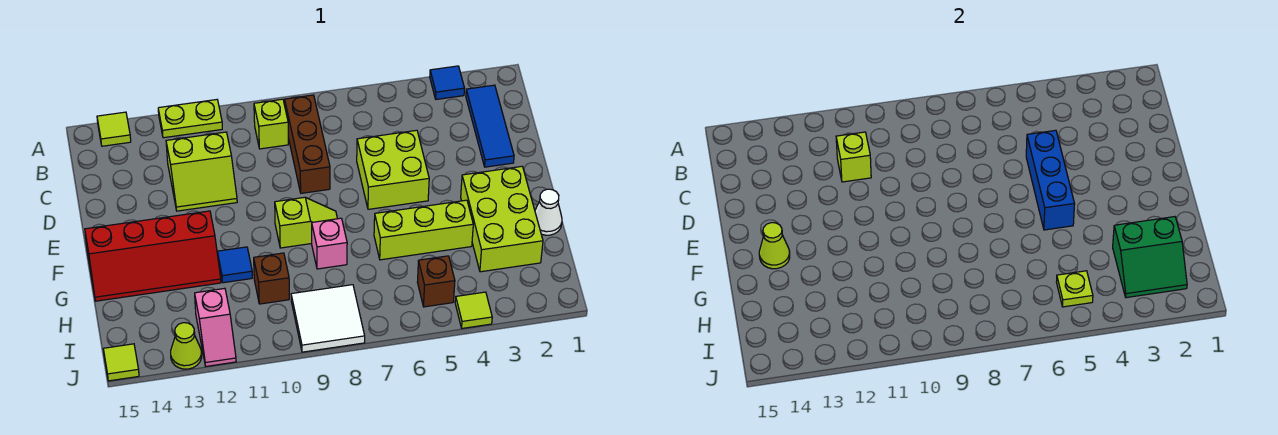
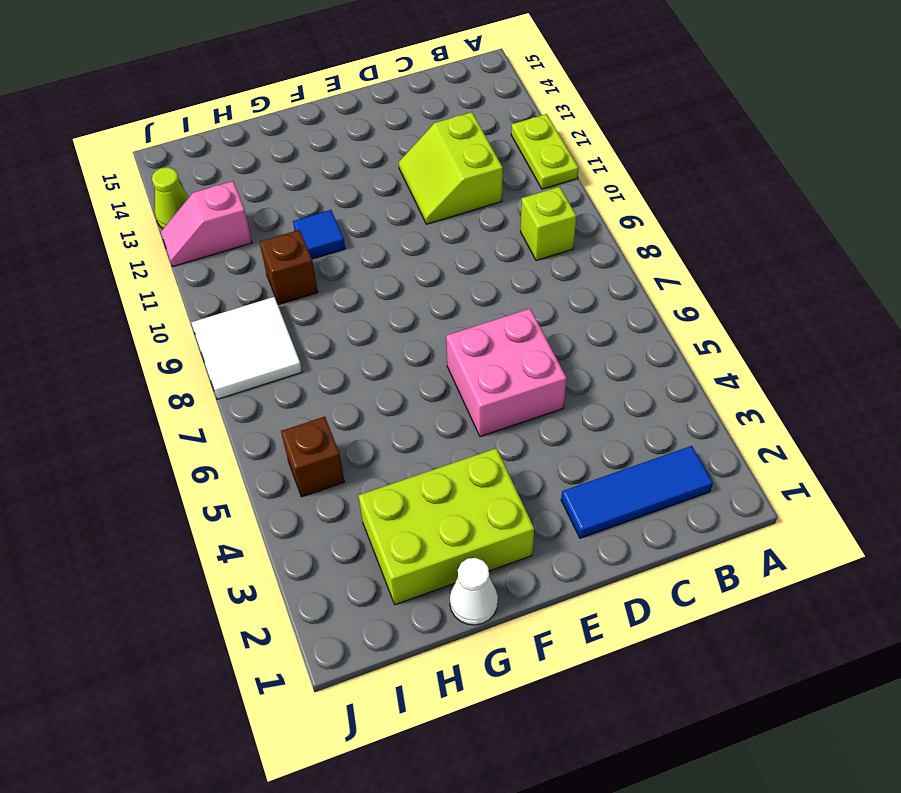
pink brick D5:E6 level 1 -> lime brick D5:E6 level 1
none -> blue tile A3 level 1
none -> lime tile A14 level 1
none -> brown brick B8:D8 level 1

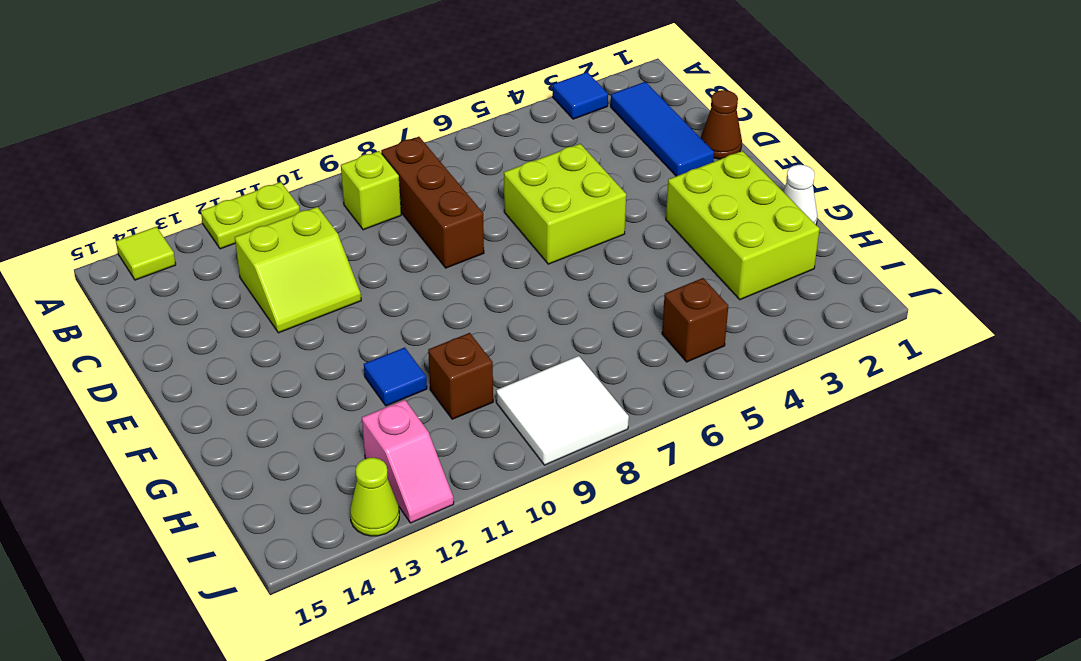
brown cone D1 level 1 -> none
none -> lime slope F8:F9 level 1 top 9
none -> red slope F12:G15 level 1 top F
none -> lime brick G4:G6 level 1

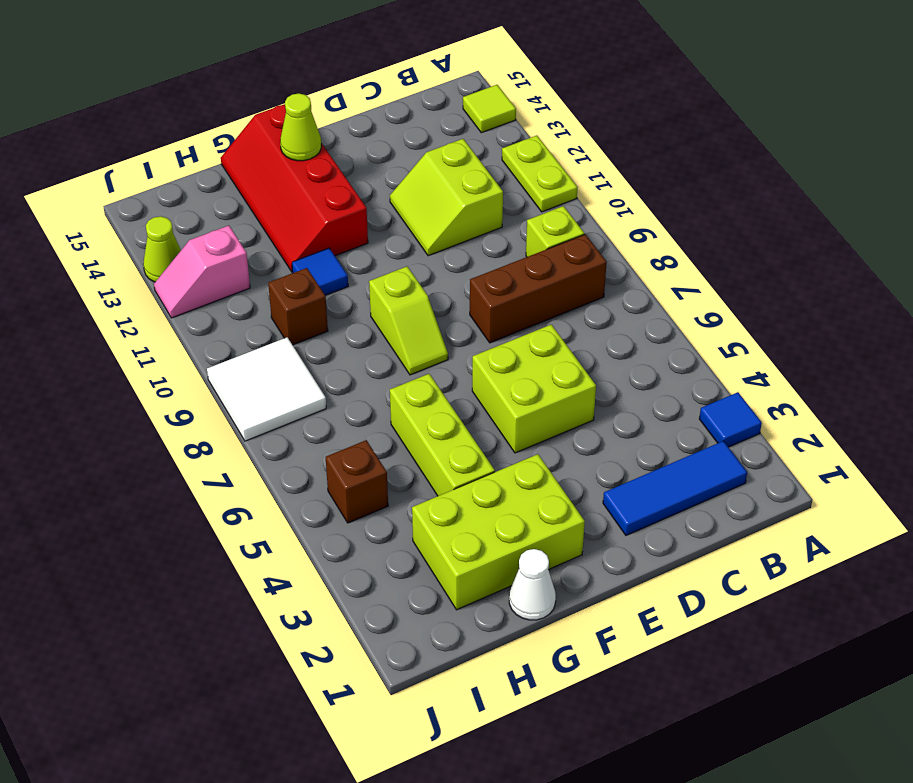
none -> pink brick G8 level 1
none -> lime tile J4 level 1
none -> lime tile J15 level 1

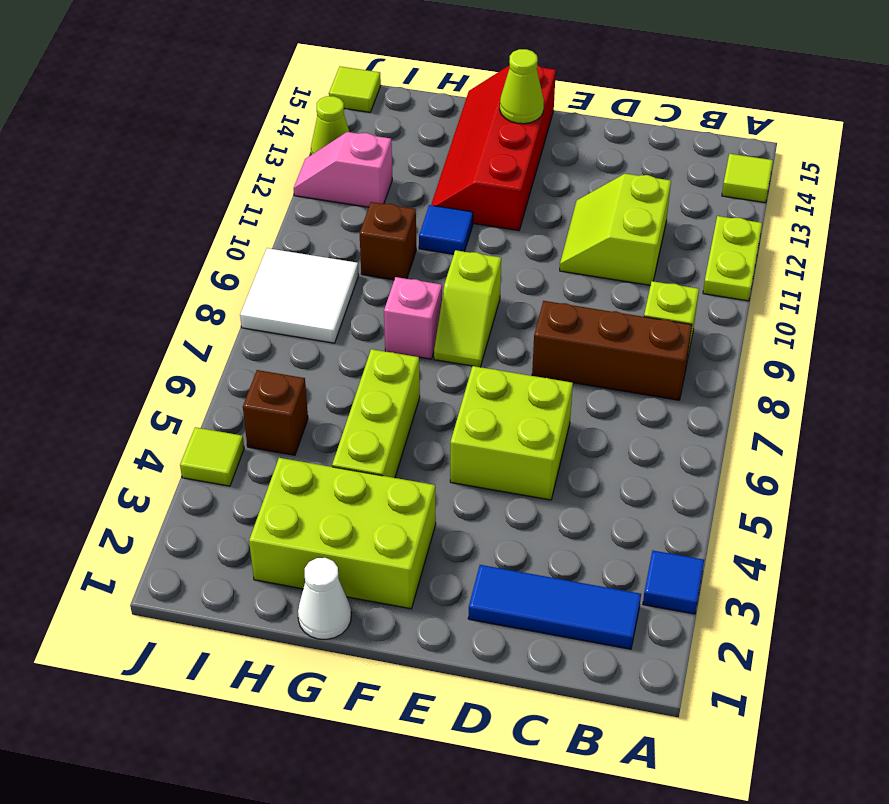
none -> lime brick C11 level 2
none -> blue brick D5:F5 level 2
none -> green slope H2:I3 level 2 top H

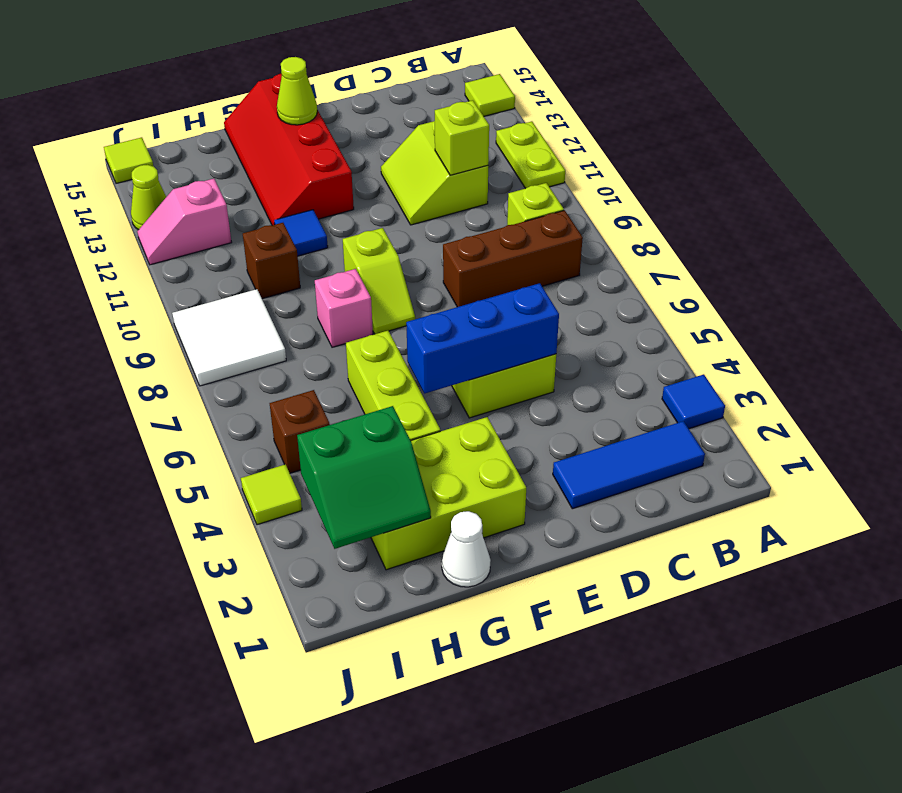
green slope H2:I3 level 2 top 3 -> green slope H2:I3 level 2 top H
none -> lime plate I5 level 2

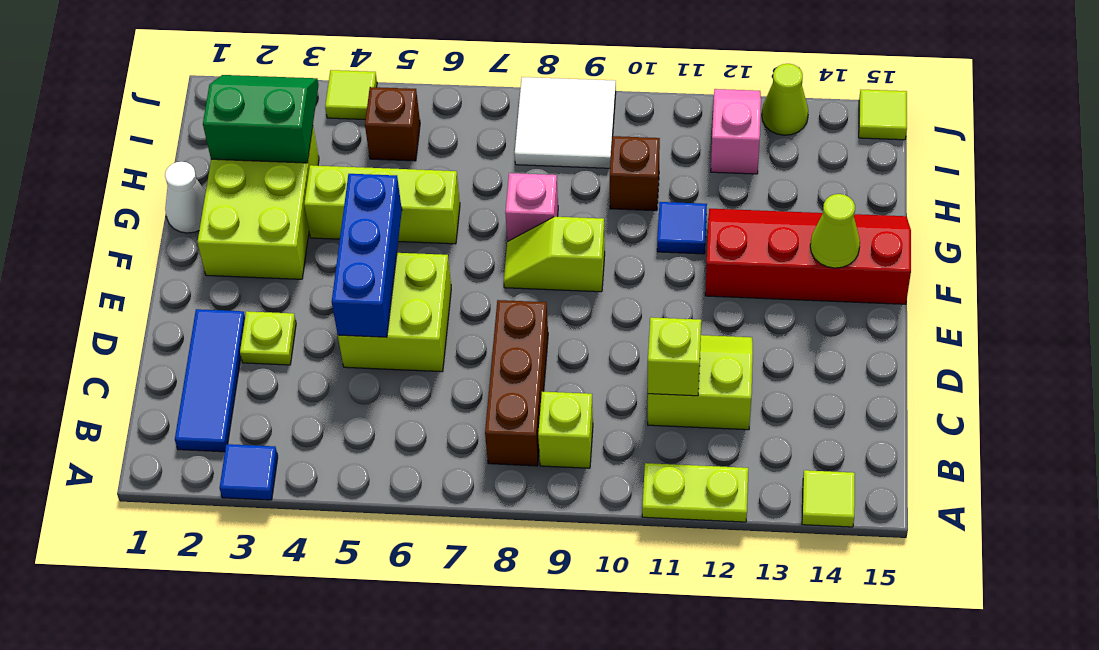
lime plate D3 level 1 -> lime plate I5 level 2

